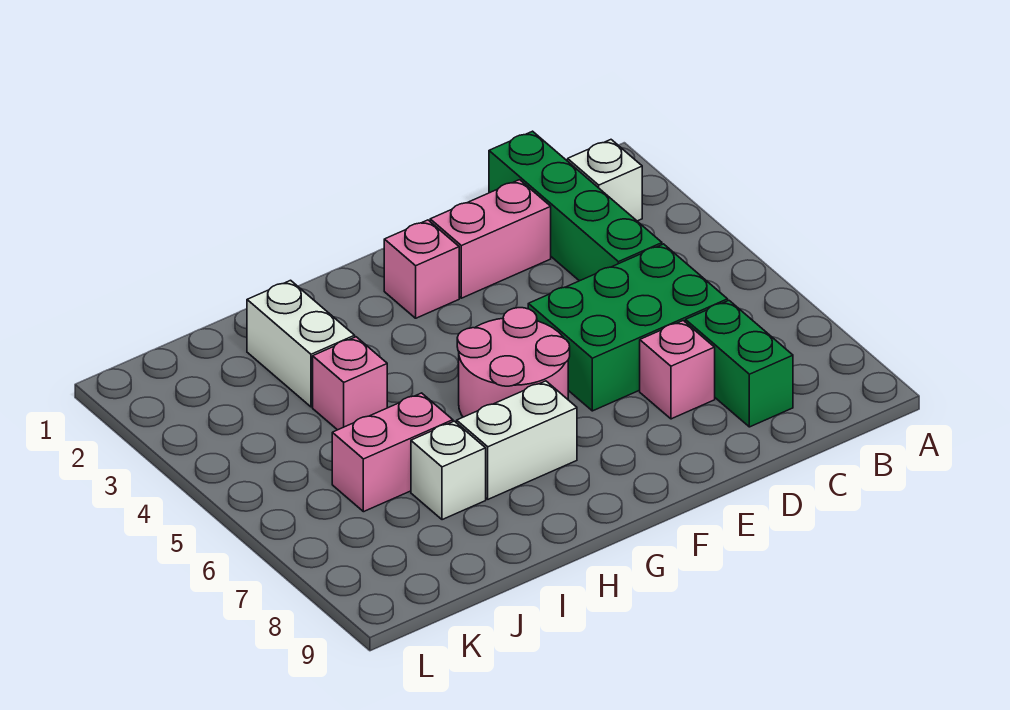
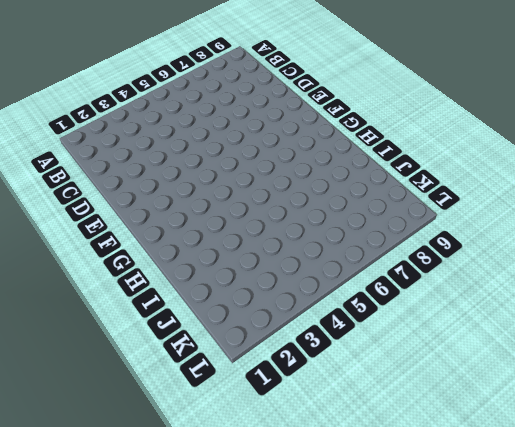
none -> white brick B2 level 1
none -> green brick C1:C4 level 1
none -> green brick C5:E6 level 1

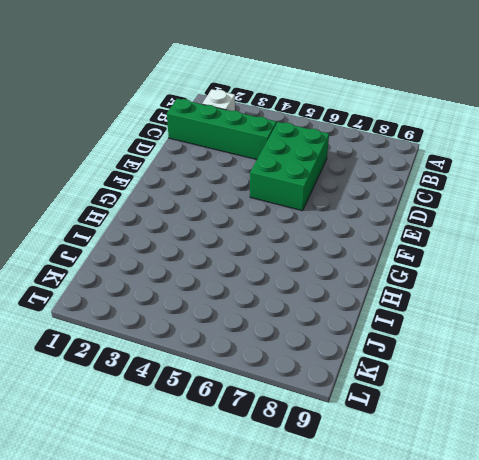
none -> green brick C7:C8 level 1
none -> pink brick D2:E2 level 1
none -> pink brick D7 level 1

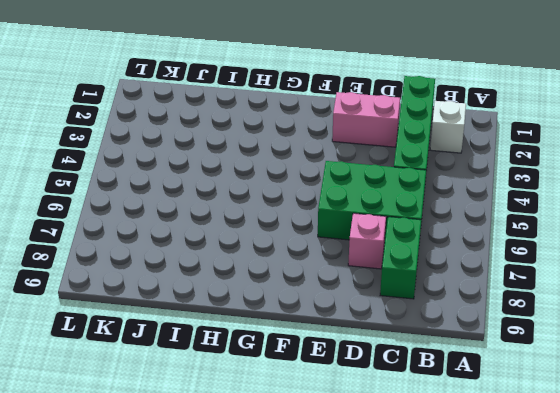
none -> pink brick F2 level 1
none -> pink round brick F5:G6 level 1
none -> white brick G7:H7 level 1

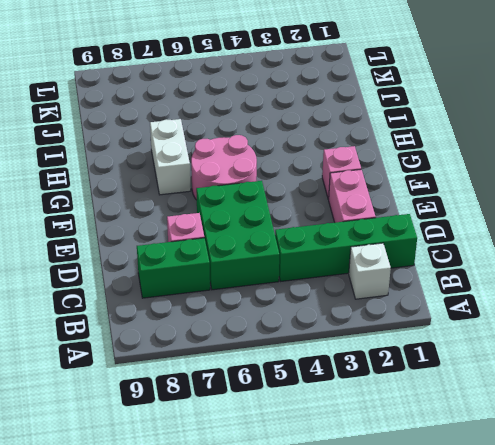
none -> white brick I2:I3 level 1
none -> pink brick I4 level 1
none -> pink brick I6:J6 level 1

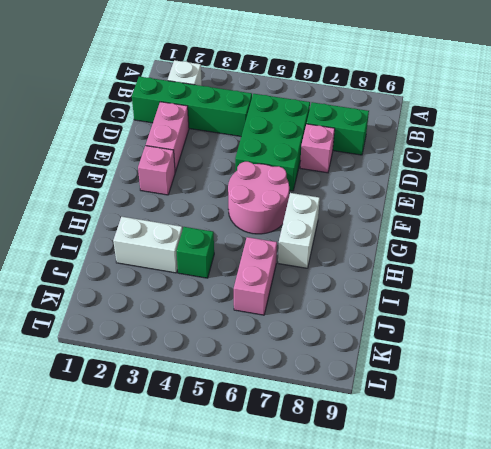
green brick I4 level 1 -> pink brick I4 level 1
none -> white brick I7 level 1

